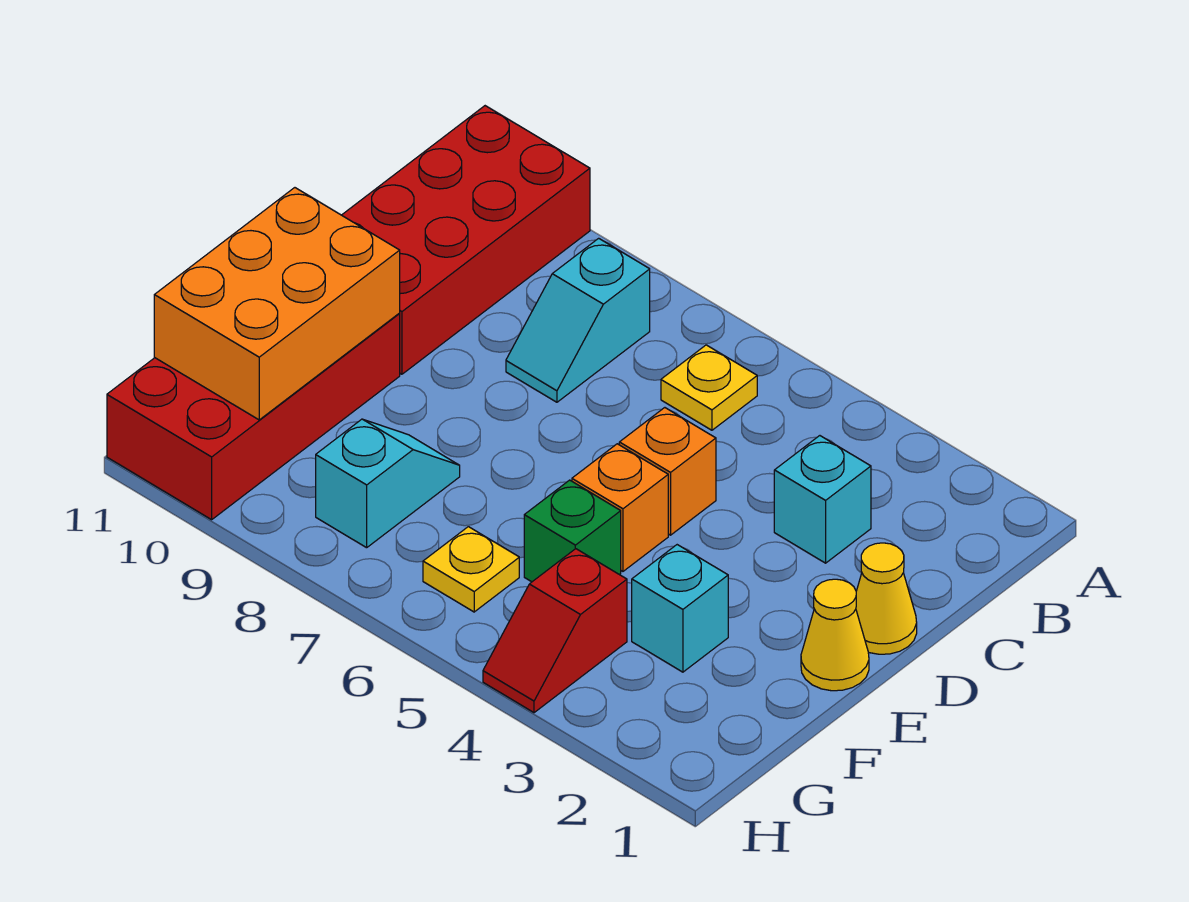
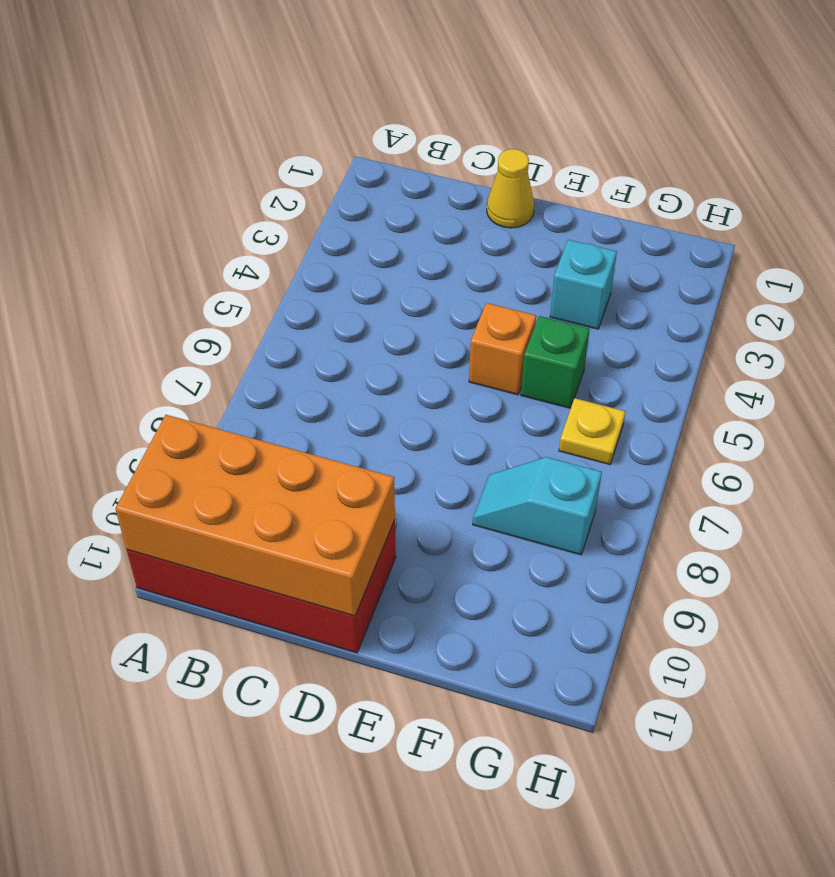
orange brick A10:D11 level 2 -> none
none -> yellow plate B6 level 1
none -> cyan slope B8:C8 level 1 top B
none -> cyan brick C3 level 1

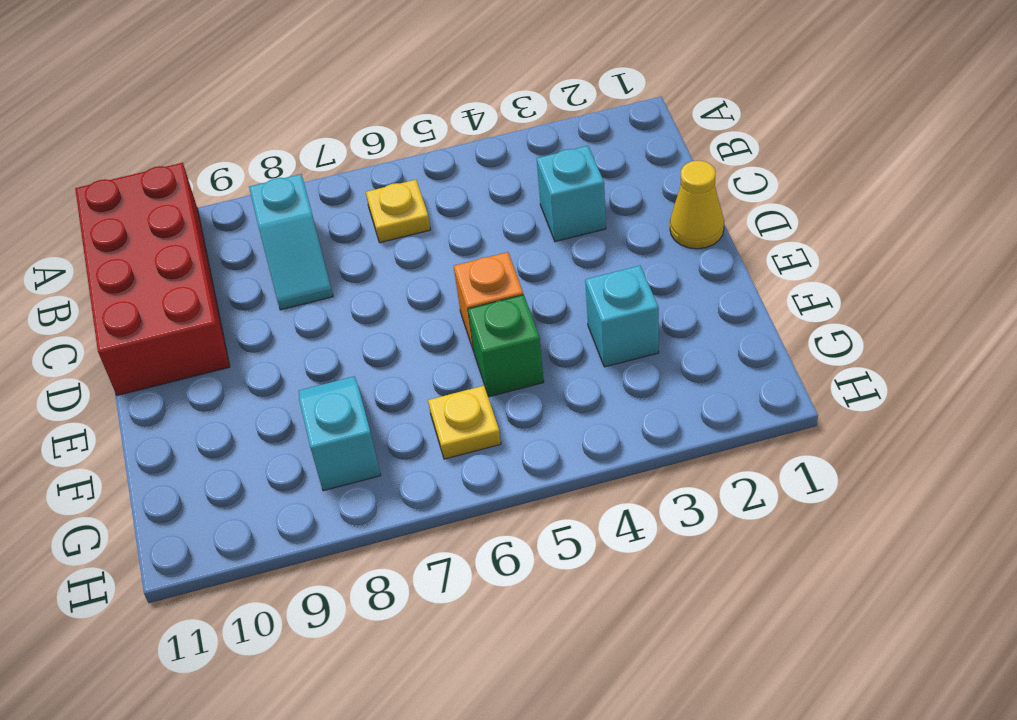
none -> orange brick D5 level 1
none -> yellow cone E1 level 1
none -> red brick E10:H11 level 1

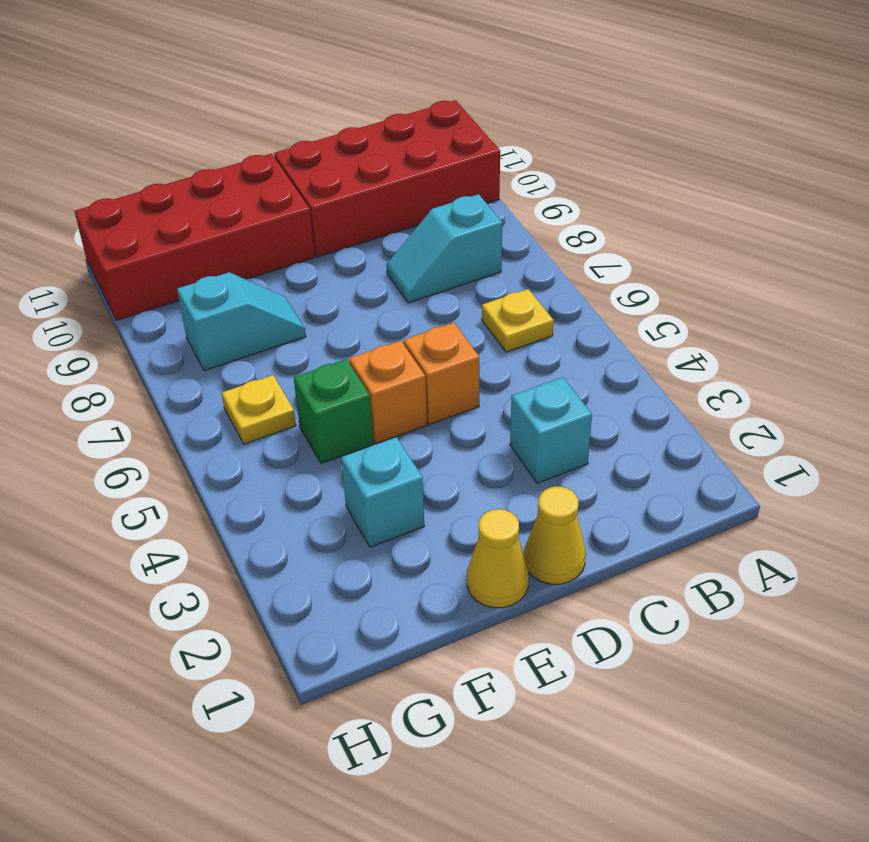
none -> red slope G4:H4 level 1 top G
none -> orange brick E10:G11 level 2

